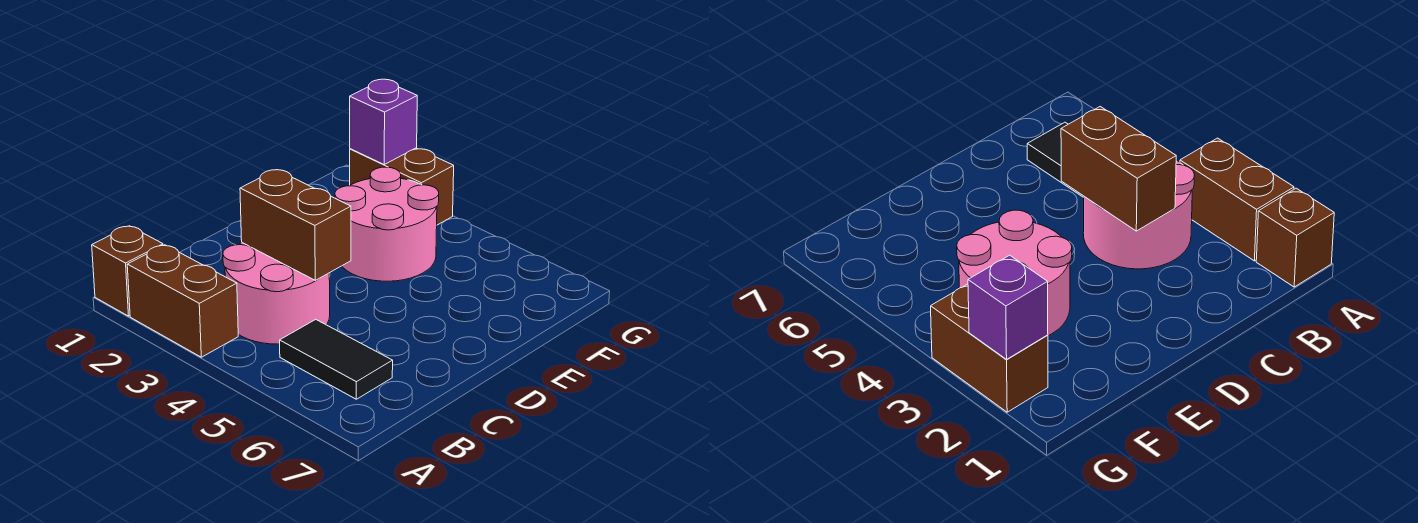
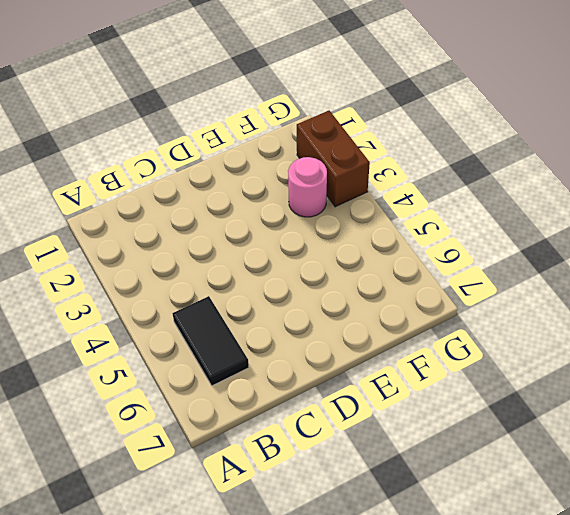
pink round brick F3 level 1 -> pink round brick E3:F4 level 1
none -> brown brick A1 level 1
none -> brown brick A2:A3 level 1

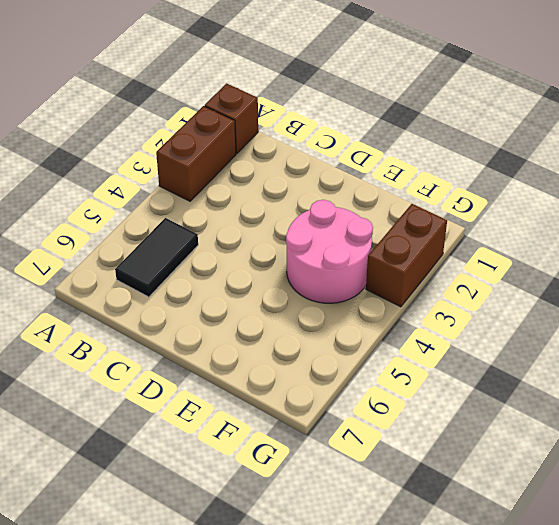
none -> pink round brick B3:C4 level 1
none -> brown brick C3:C4 level 2

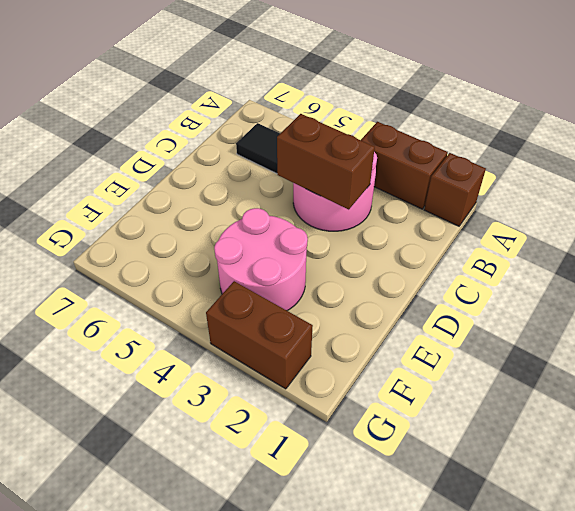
none -> purple brick G2 level 2

